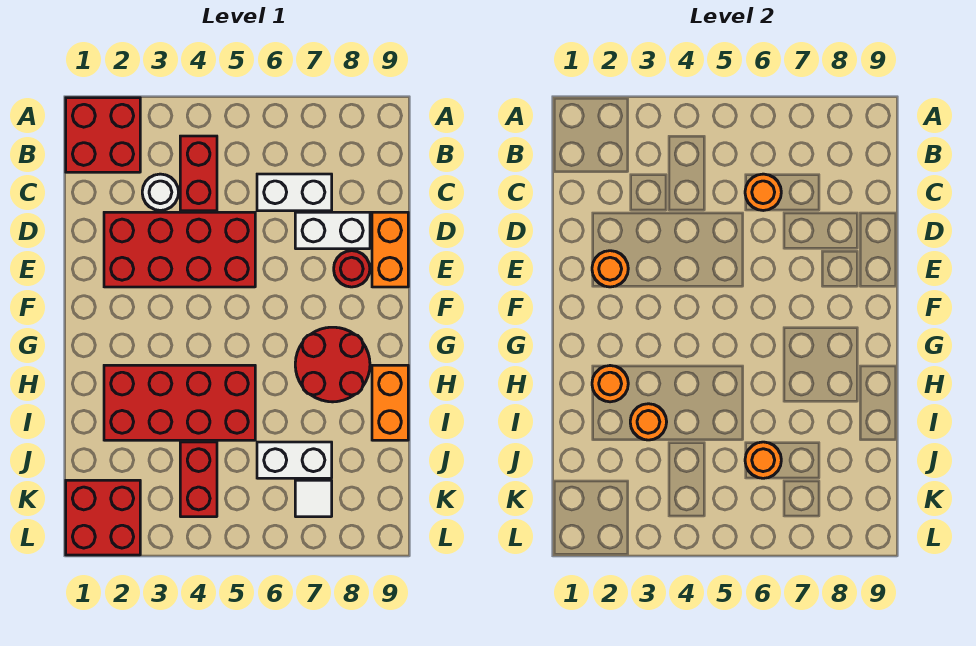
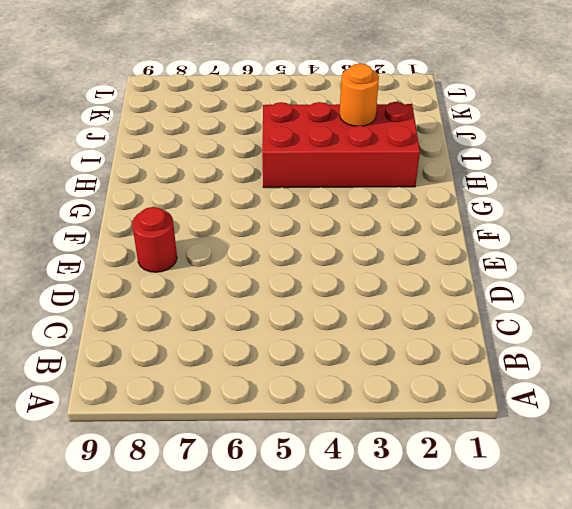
none -> red brick A1:B2 level 1
none -> red brick B4:C4 level 1
none -> white round brick C3 level 1

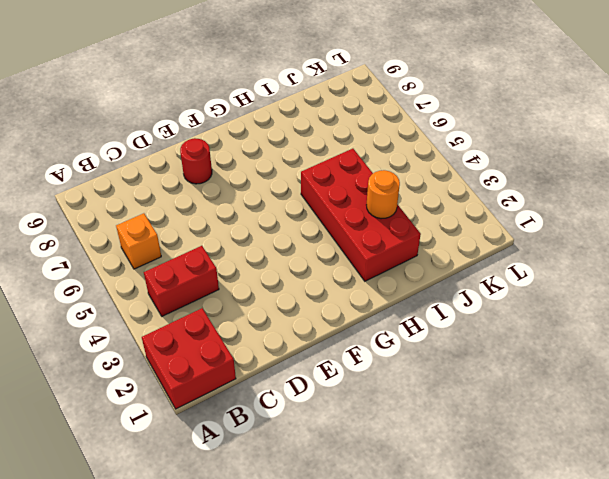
orange brick B6 level 1 -> none
none -> white round brick C3 level 1
none -> white brick C6:C7 level 1
none -> red brick D2:E5 level 1

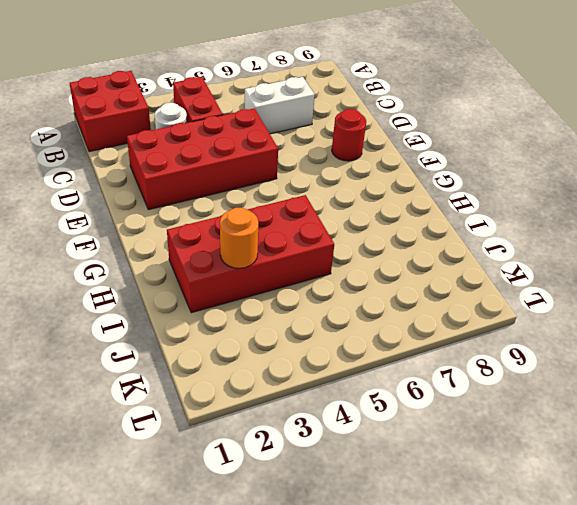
none -> white brick D7:D8 level 1
none -> orange brick D9:E9 level 1
none -> red round brick G7:H8 level 1

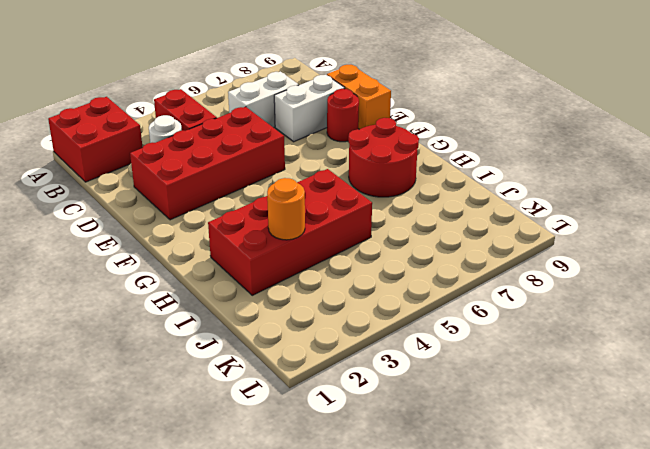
none -> orange brick H9:I9 level 1
none -> red brick J4:K4 level 1
none -> white brick J6:J7 level 1

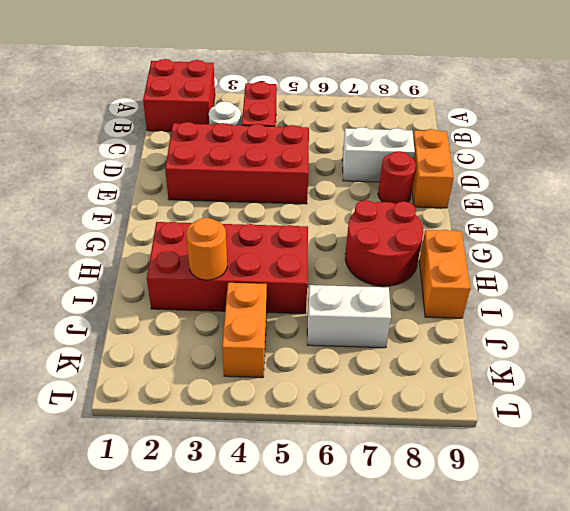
orange brick J4:K4 level 1 -> red brick J4:K4 level 1
none -> white brick C6:C7 level 1
none -> red brick K1:L2 level 1
none -> white tile K7 level 1

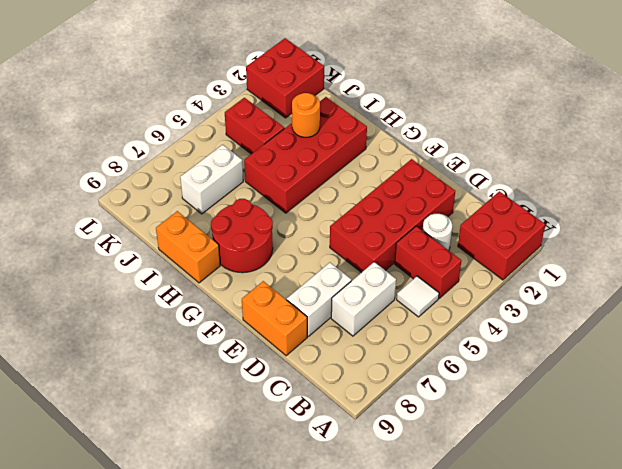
white tile B5 level 1 -> white tile K7 level 1
none -> red round brick E8 level 1
none -> orange round brick C6 level 2
none -> orange round brick E2 level 2

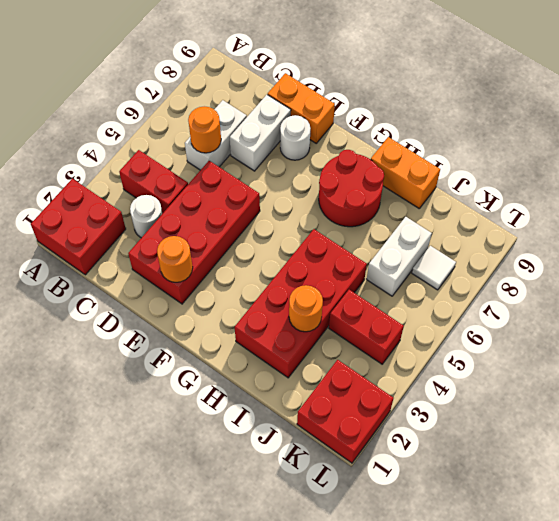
white round brick E8 level 1 -> red round brick E8 level 1
none -> orange round brick H2 level 2
none -> orange round brick J6 level 2

